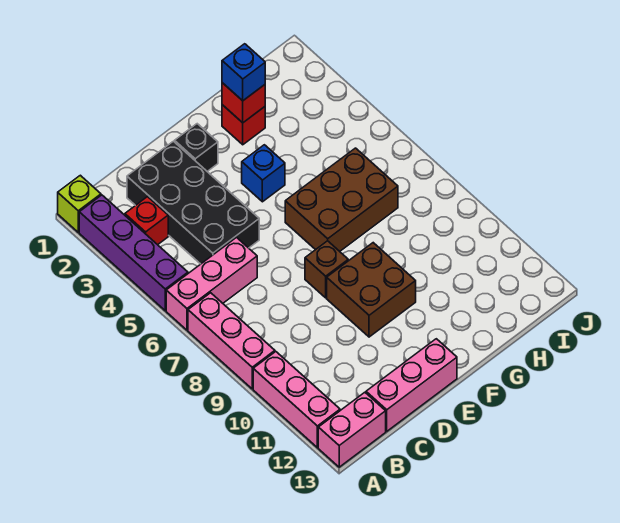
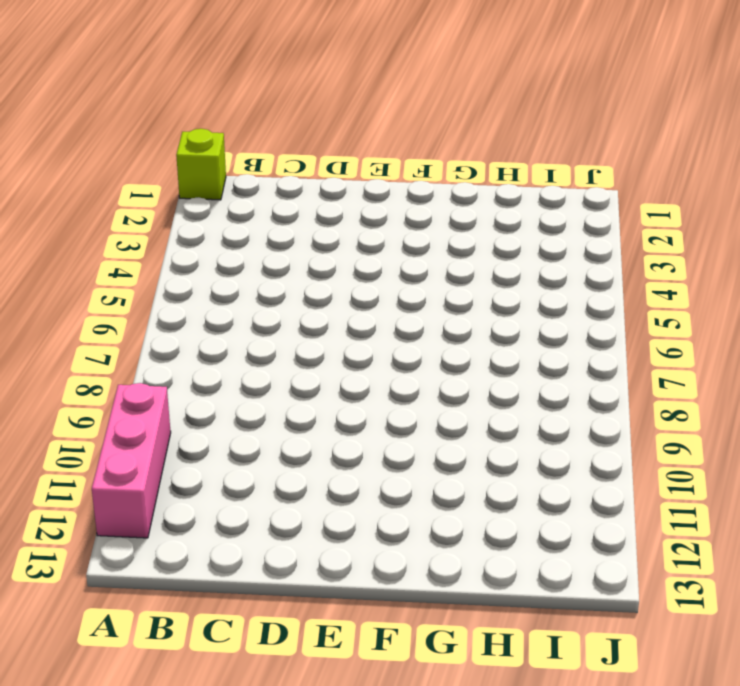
none -> purple brick A2:A5 level 1
none -> pink brick A6:C6 level 1
none -> pink brick A7:A9 level 1

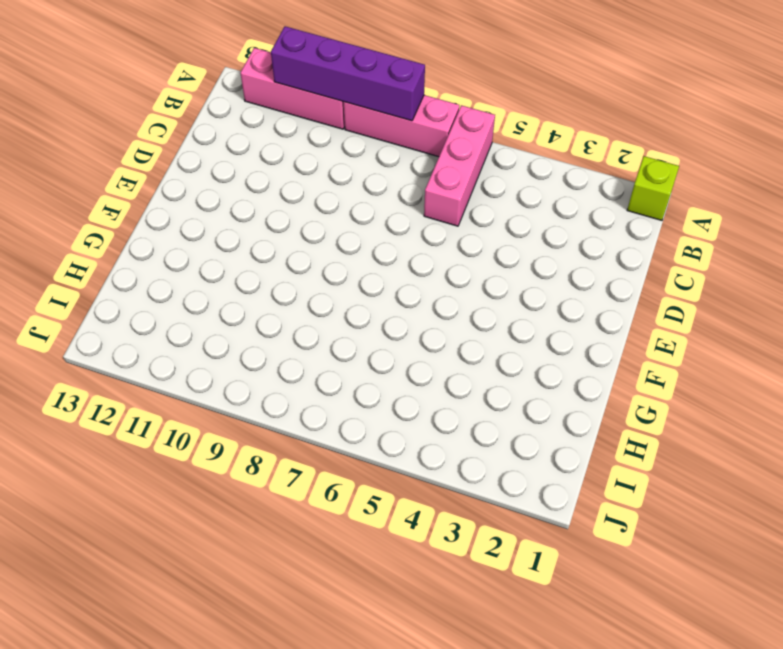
purple brick A8:A11 level 2 -> purple brick A2:A5 level 1
none -> pink brick A13:B13 level 1
none -> red brick B3 level 1
none -> black brick C2:D5 level 1

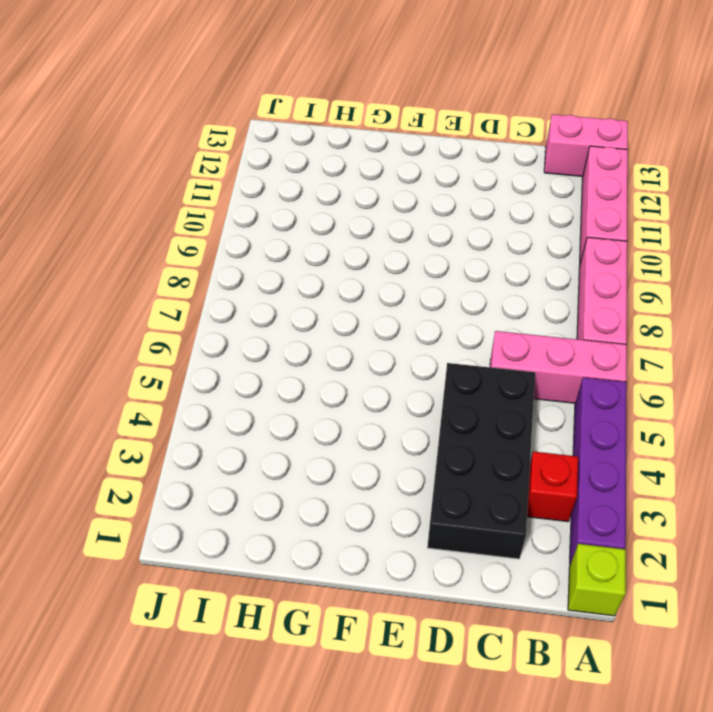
none -> pink brick C13:E13 level 1
none -> black brick E2 level 1
none -> brown brick E8 level 1

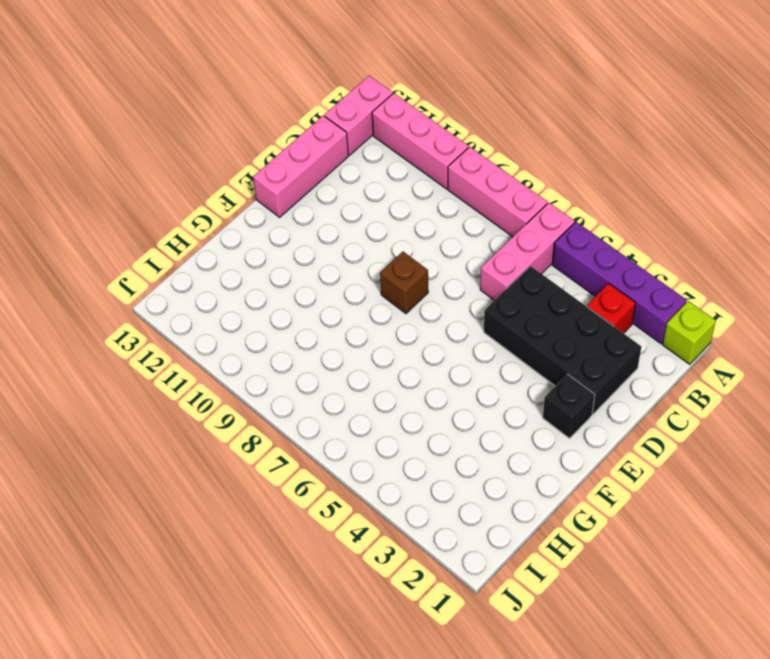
none -> brown brick E9:F10 level 1
none -> blue brick F4 level 1
none -> brown brick F6:H7 level 1

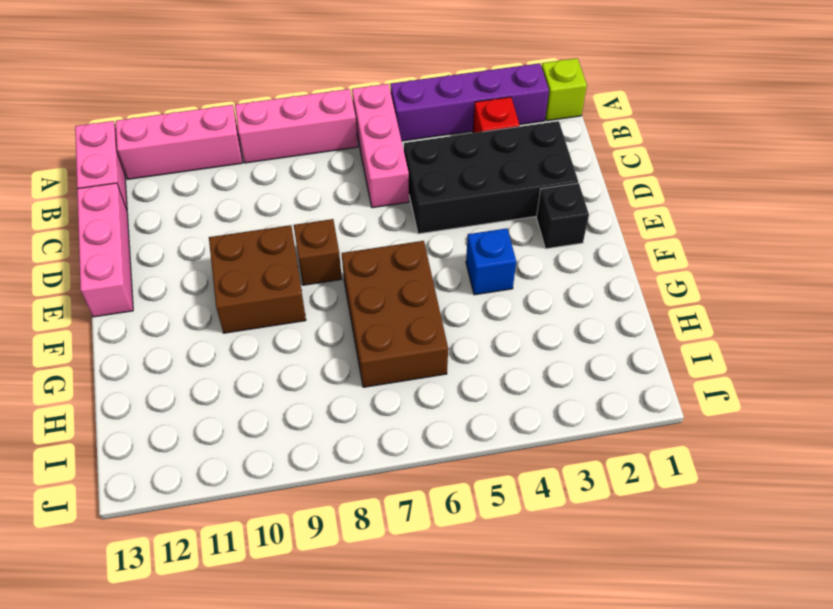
none -> red brick G2 level 1
none -> red brick G2 level 2
none -> blue brick G2 level 3

